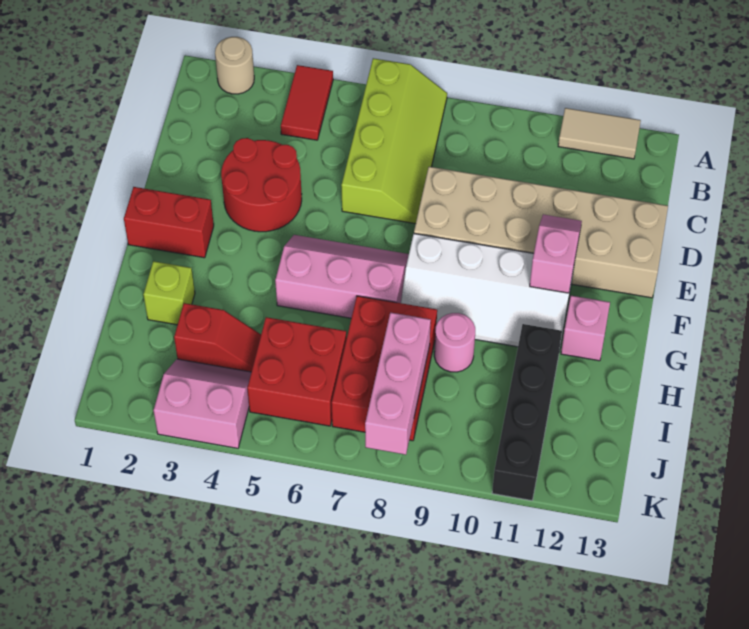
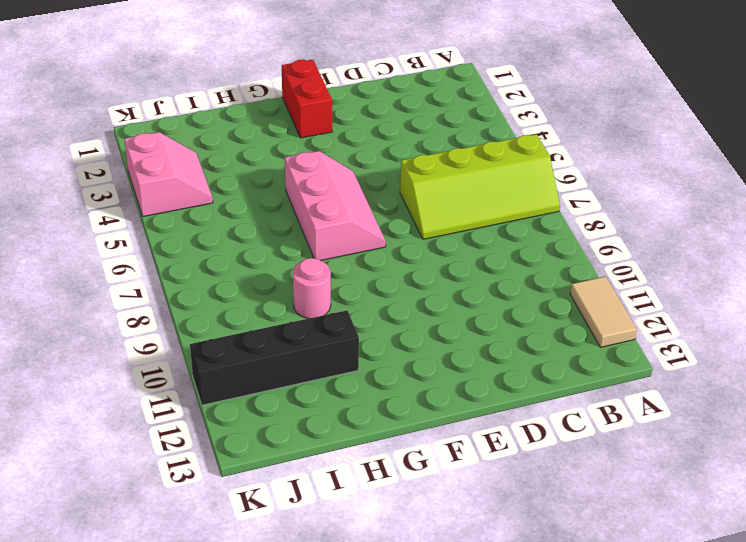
none -> tan round brick A2 level 1
none -> red tile A4:B4 level 1
none -> red round brick D3:E4 level 1

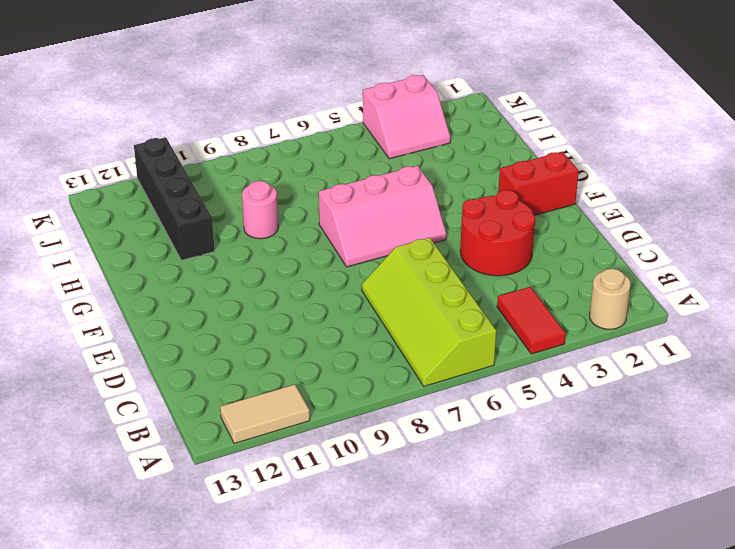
none -> tan brick D8:E13 level 1
none -> white slope F8:G11 level 1 top F
none -> pink brick G12 level 1

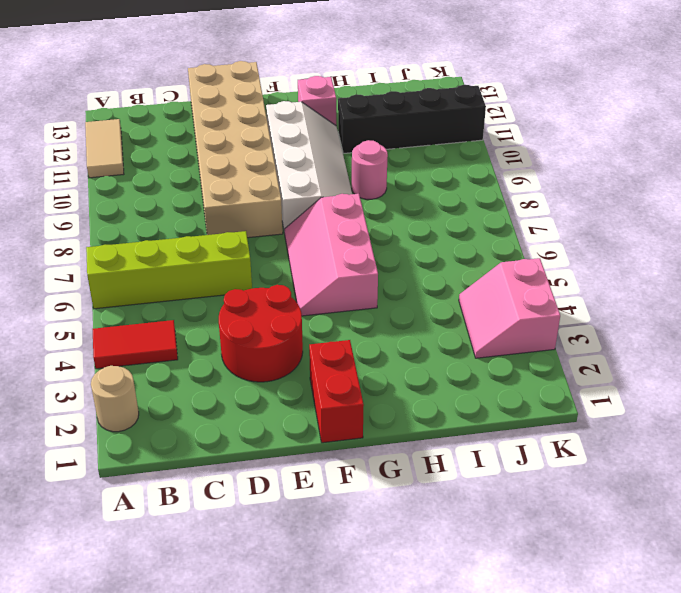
none -> lime brick H2 level 1
none -> red brick H7:J8 level 1
none -> red slope I3:I4 level 1 top 3

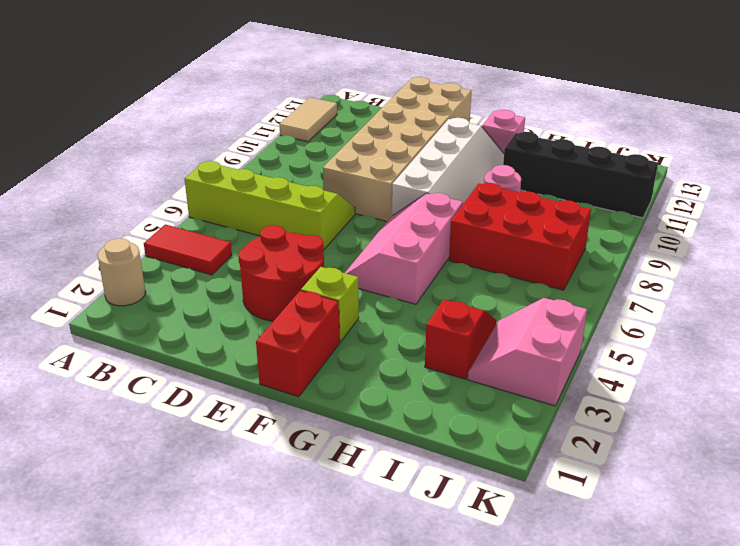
lime brick F3 level 1 -> lime brick H2 level 1
none -> red brick I5:J6 level 1
none -> pink slope E11:F11 level 2 top F
none -> pink brick I8:K8 level 2

